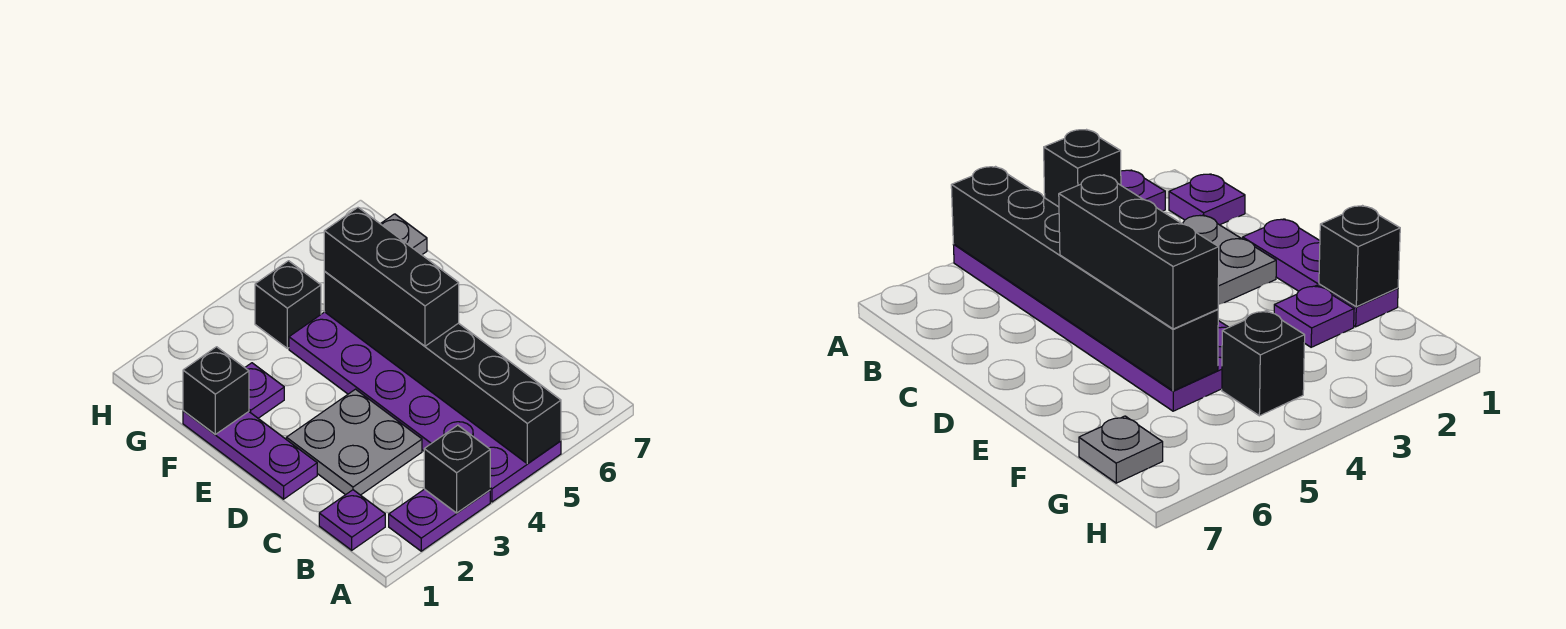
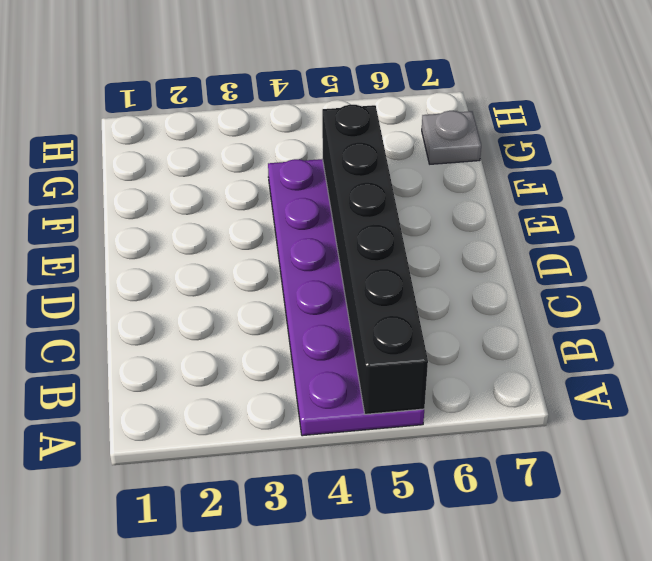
none -> purple plate A2:A3 level 1
none -> purple plate B1 level 1
none -> grey plate C2:D3 level 1

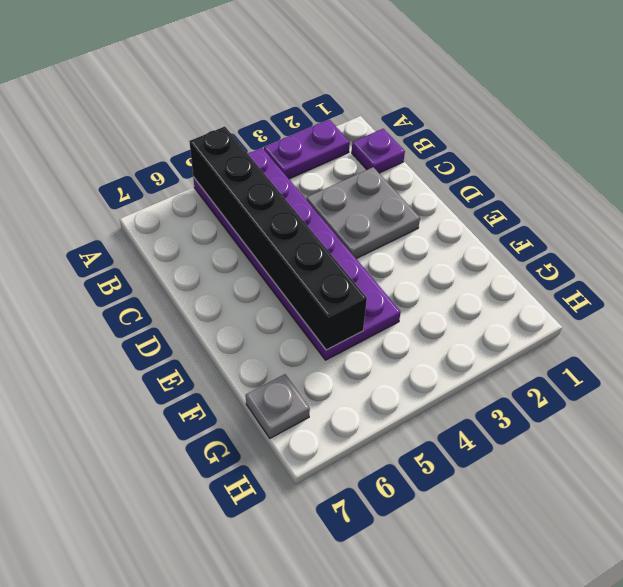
none -> purple plate D1:F1 level 1
none -> purple plate F2 level 1
none -> black brick G4 level 1

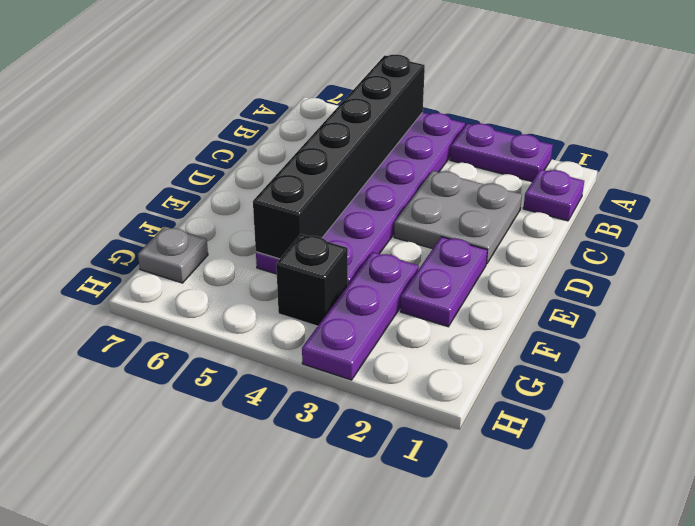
purple plate E2:F2 level 1 -> purple plate F2 level 1
purple plate F3:H3 level 1 -> purple plate D1:F1 level 1
none -> black brick A3 level 2
none -> black brick F1 level 2
none -> black brick D5:F5 level 3

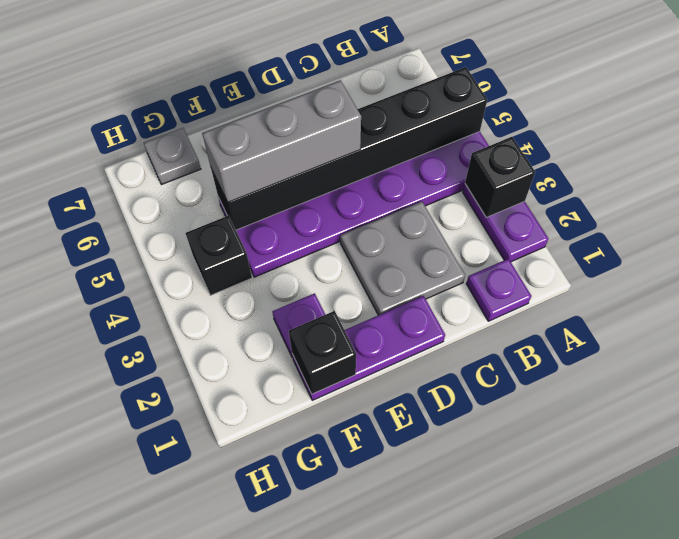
grey brick D5:F5 level 3 -> black brick D5:F5 level 3

